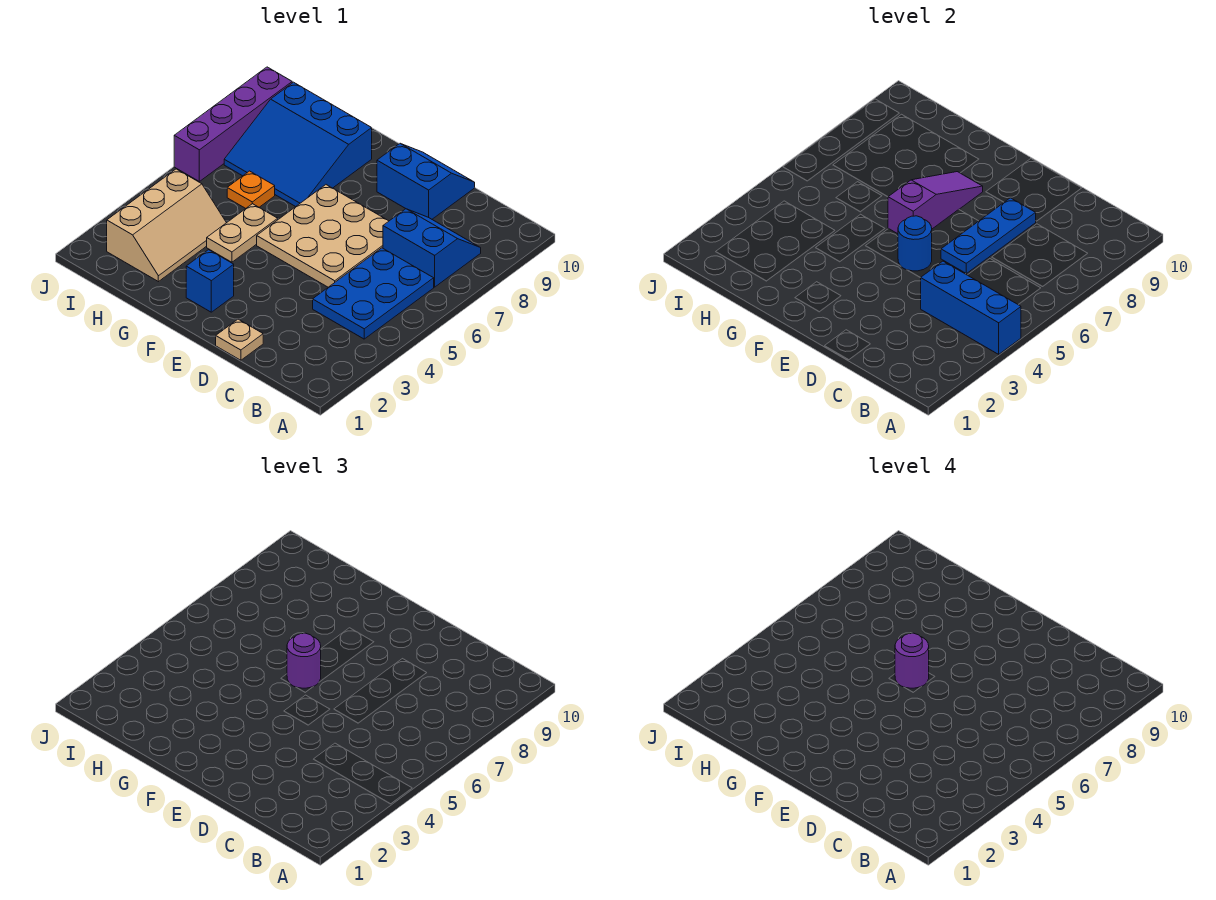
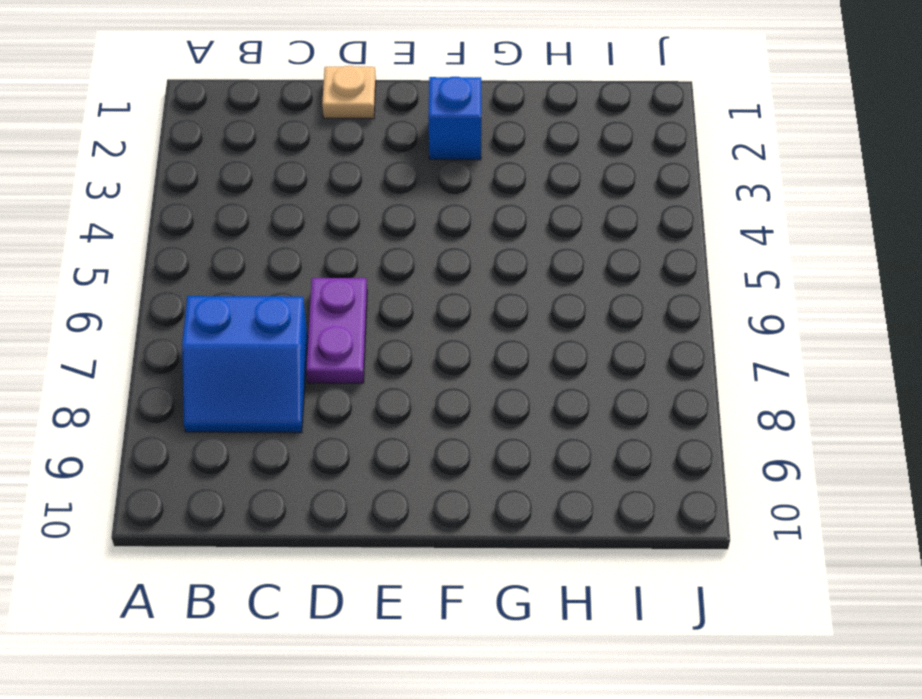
purple plate D6:D7 level 1 -> tan plate D5:F7 level 1
none -> blue plate B4:C6 level 1
none -> blue slope D9:E10 level 1 top 9
none -> tan plate G4:G5 level 1

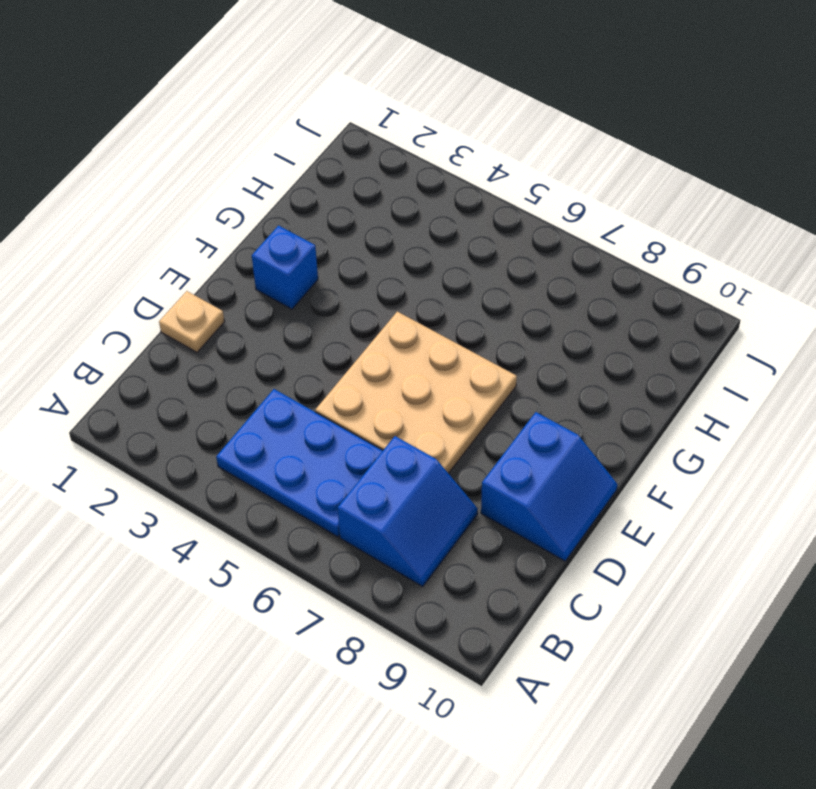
none -> tan plate G4:G5 level 1
none -> blue slope G7:I9 level 1 top 9
none -> tan slope H2:I4 level 1 top I

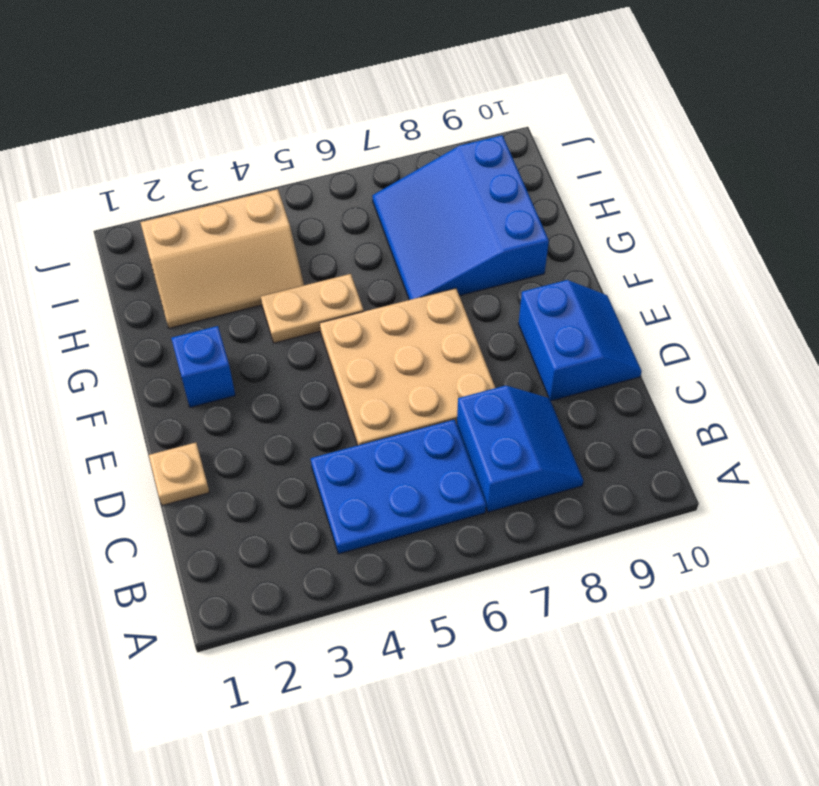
none -> orange plate H6 level 1
none -> purple brick J6:J9 level 1
none -> blue brick A4:C4 level 2

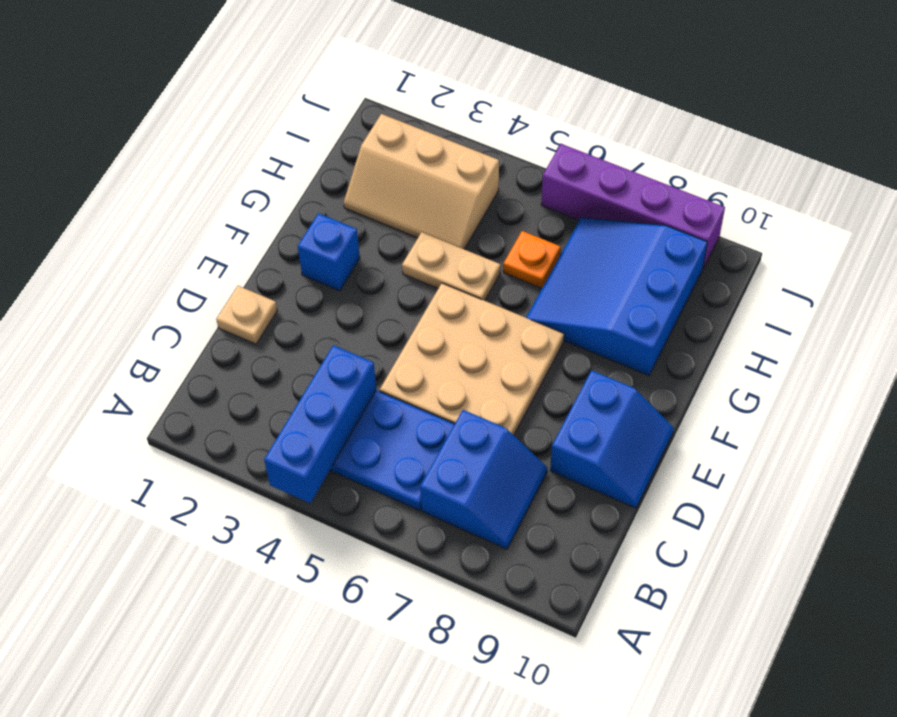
none -> blue plate D6:D8 level 2
none -> blue round brick E5 level 2
none -> purple slope F6:F8 level 2 top 6

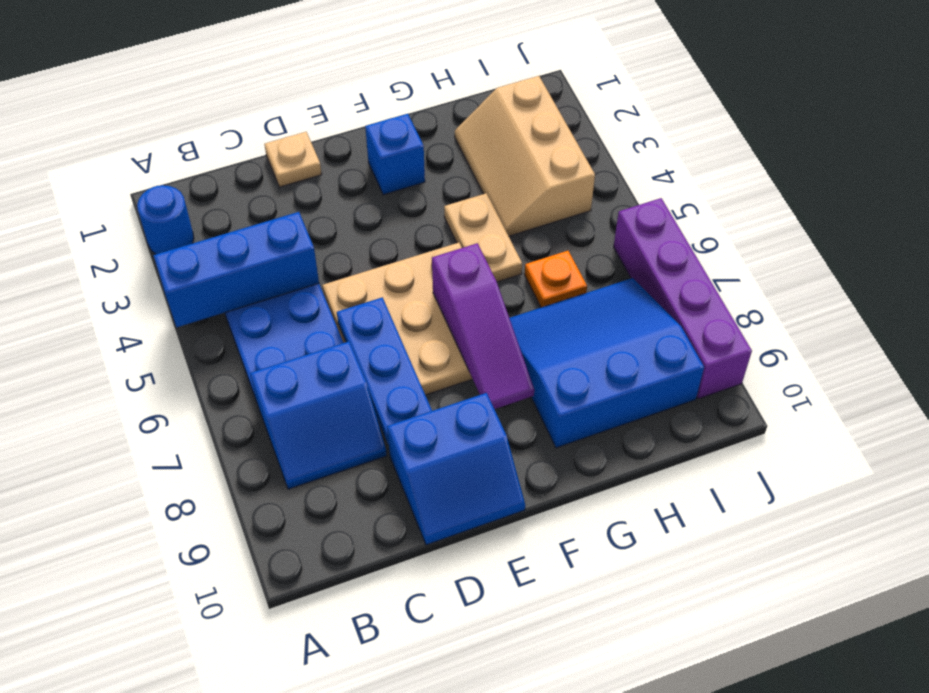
blue round brick A2 level 1 -> blue round brick E5 level 2
none -> purple round brick F6 level 3
none -> purple round brick F6 level 4

